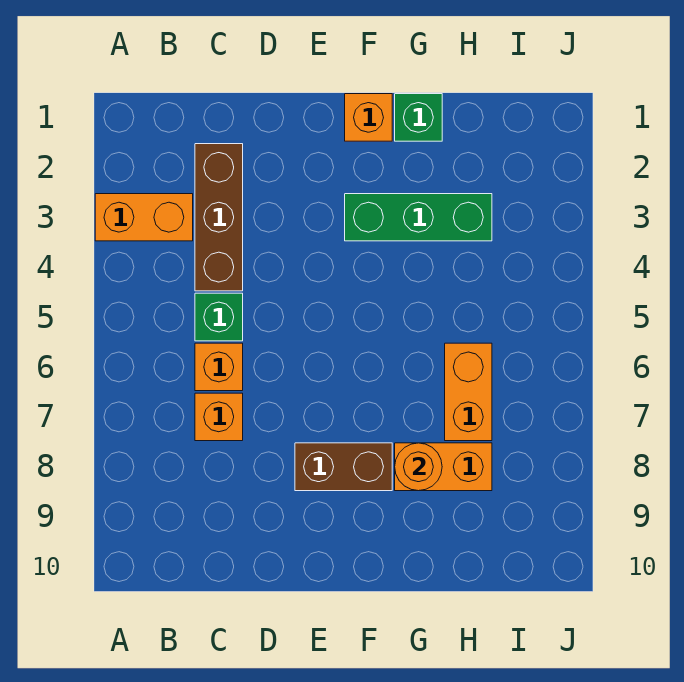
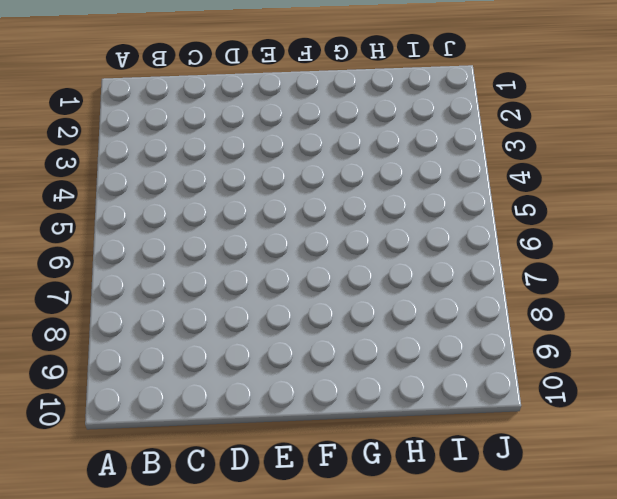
none -> orange brick A3:B3 level 1
none -> brown brick C2:C4 level 1
none -> green brick C5 level 1

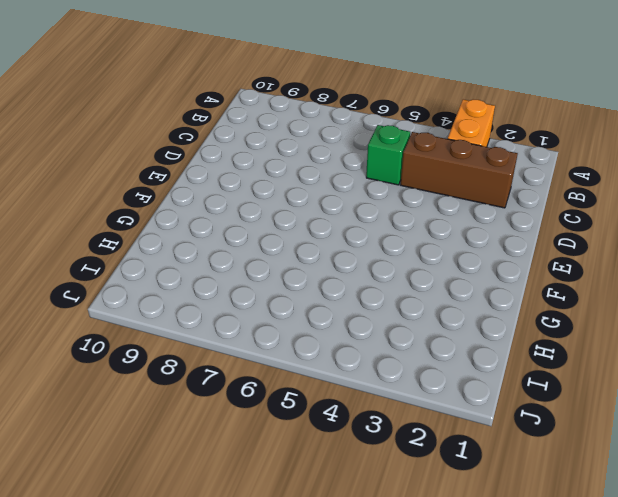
none -> orange brick C6 level 1
none -> orange brick C7 level 1
none -> brown brick E8:F8 level 1

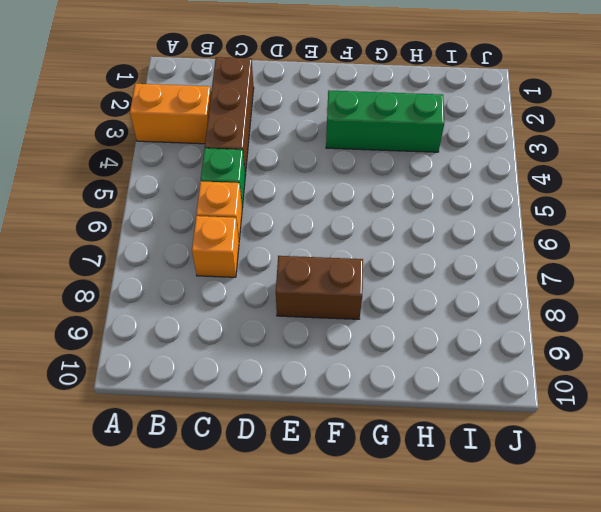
none -> orange brick F1 level 1
none -> green brick G1 level 1
none -> orange brick G8:H8 level 1

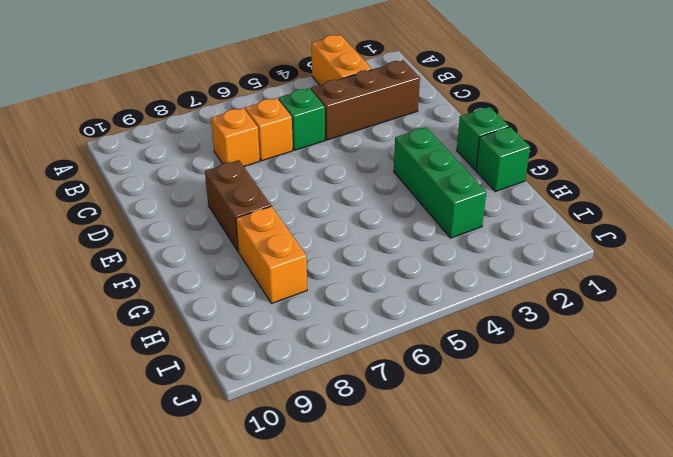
green brick F1 level 1 -> orange brick F1 level 1
none -> orange brick H6:H7 level 1
none -> orange round brick G8 level 2

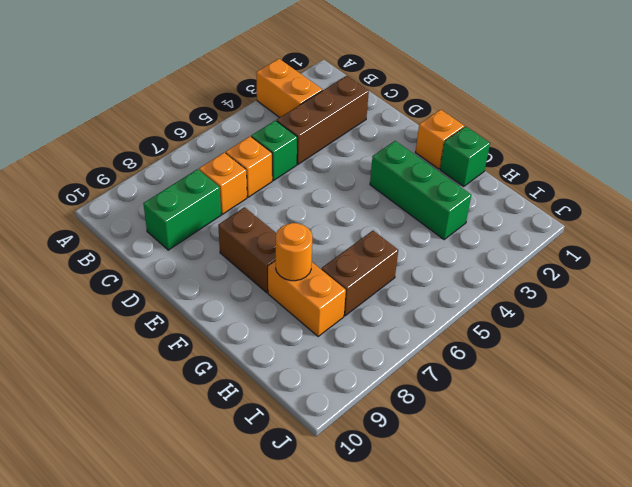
green brick C8:C9 level 1 -> none
brown brick H6:H7 level 1 -> orange brick H6:H7 level 1

